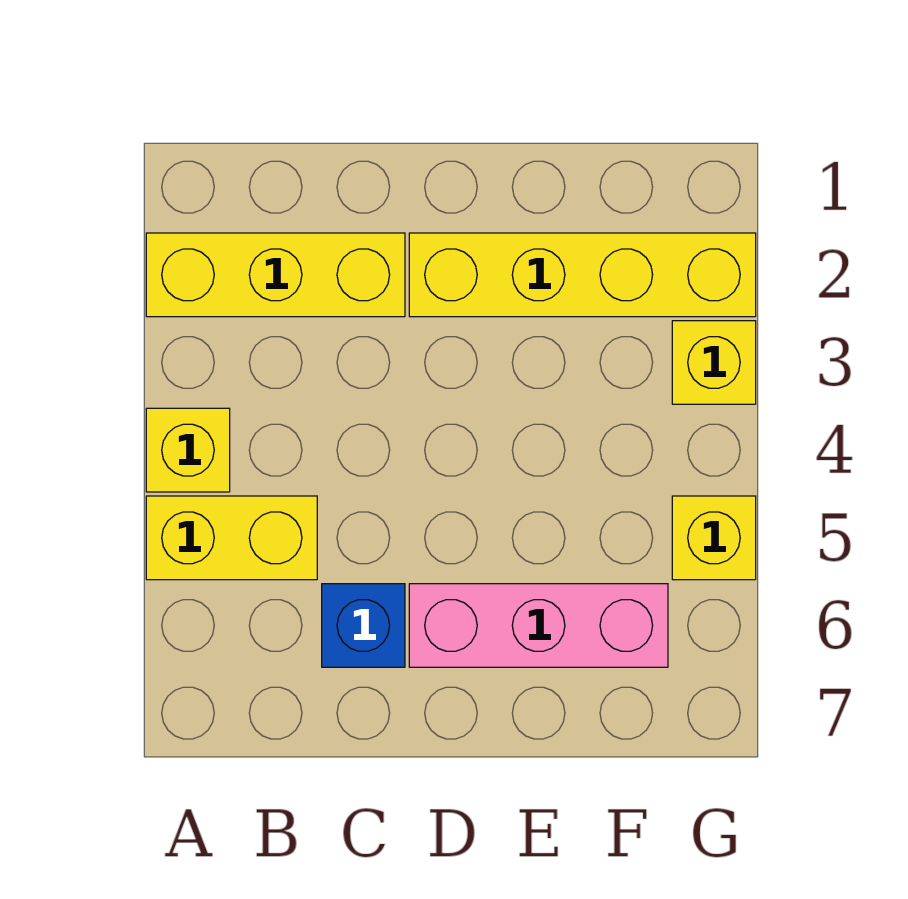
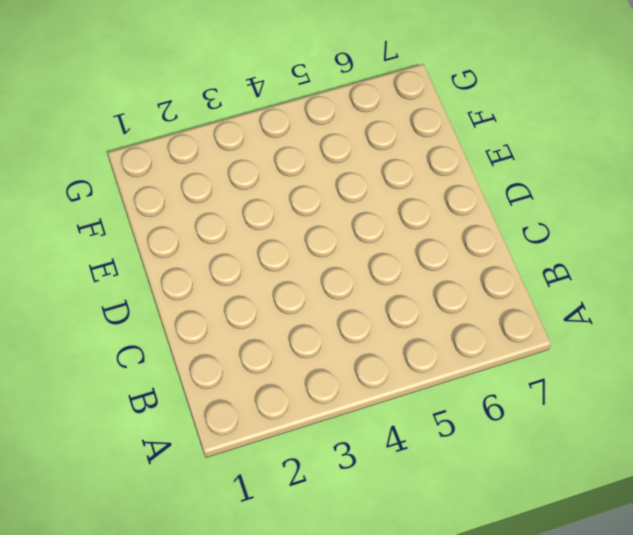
none -> yellow brick A2:C2 level 1
none -> yellow brick A4 level 1

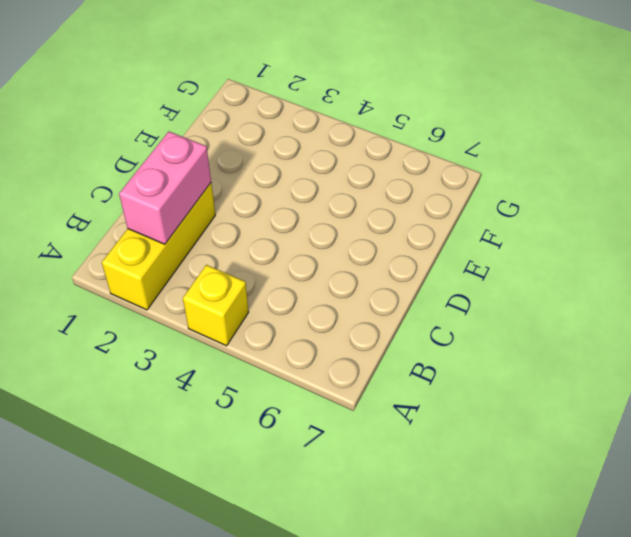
pink brick B2:C2 level 2 -> none
none -> yellow brick A5:B5 level 1
none -> blue brick C6 level 1

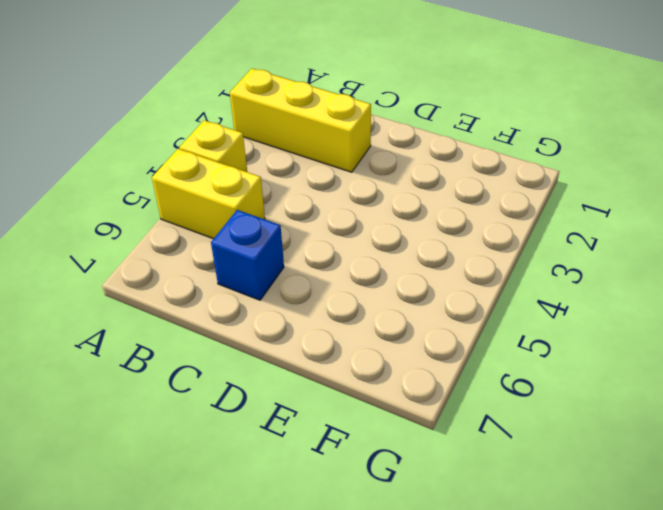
none -> yellow brick D2:G2 level 1
none -> pink brick D6:F6 level 1

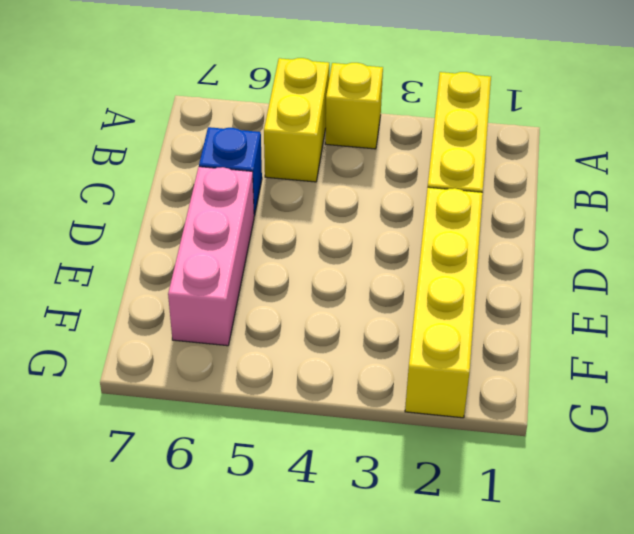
none -> yellow brick G3 level 1
none -> yellow brick G5 level 1

